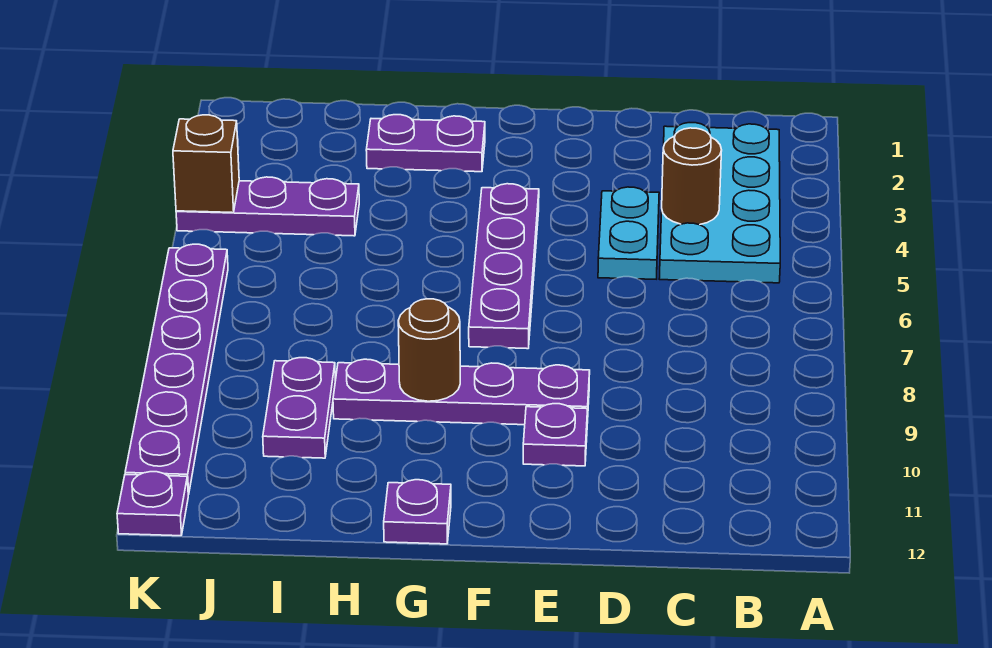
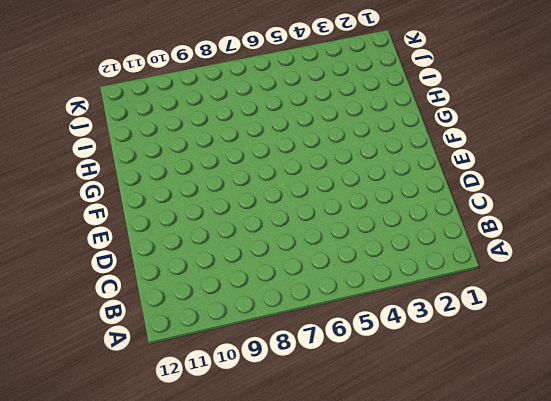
none -> cyan plate B2:C5 level 1
none -> cyan plate D4:D5 level 1
none -> purple plate E9:H9 level 1

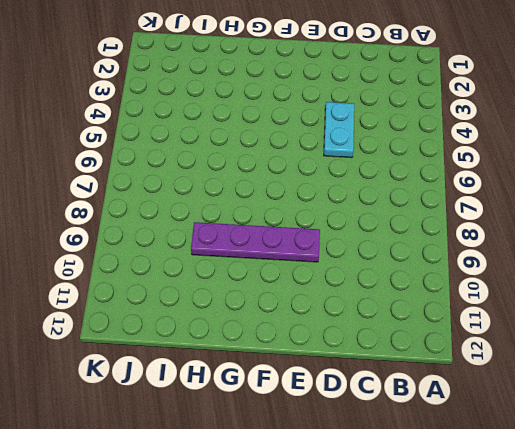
none -> cyan plate B2:C5 level 1
none -> purple plate E10 level 1
none -> purple plate F4:F7 level 1

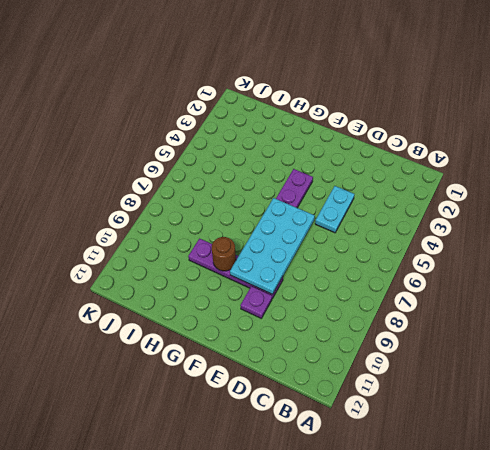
cyan plate E6:F9 level 2 -> cyan plate B2:C5 level 1
none -> purple plate G2:H2 level 1
none -> purple plate G12 level 1
none -> purple plate I4:K4 level 1

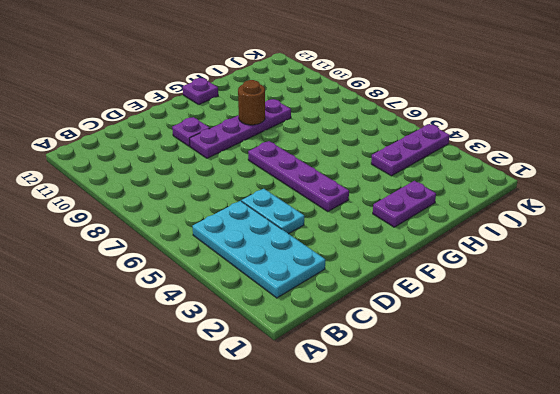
none -> purple plate I9:I10 level 1
none -> purple plate K6:K11 level 1
none -> purple plate K12 level 1

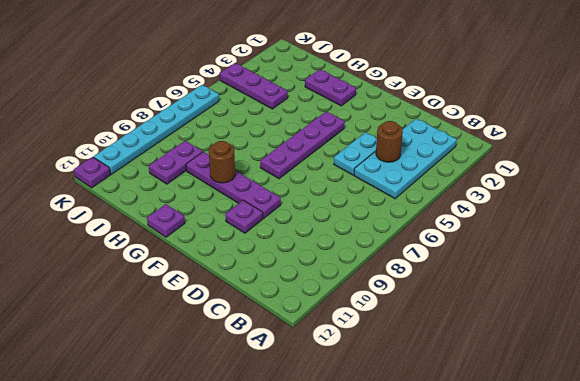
cyan plate K6:K11 level 1 -> purple plate K6:K11 level 1
none -> brown brick K4 level 2

